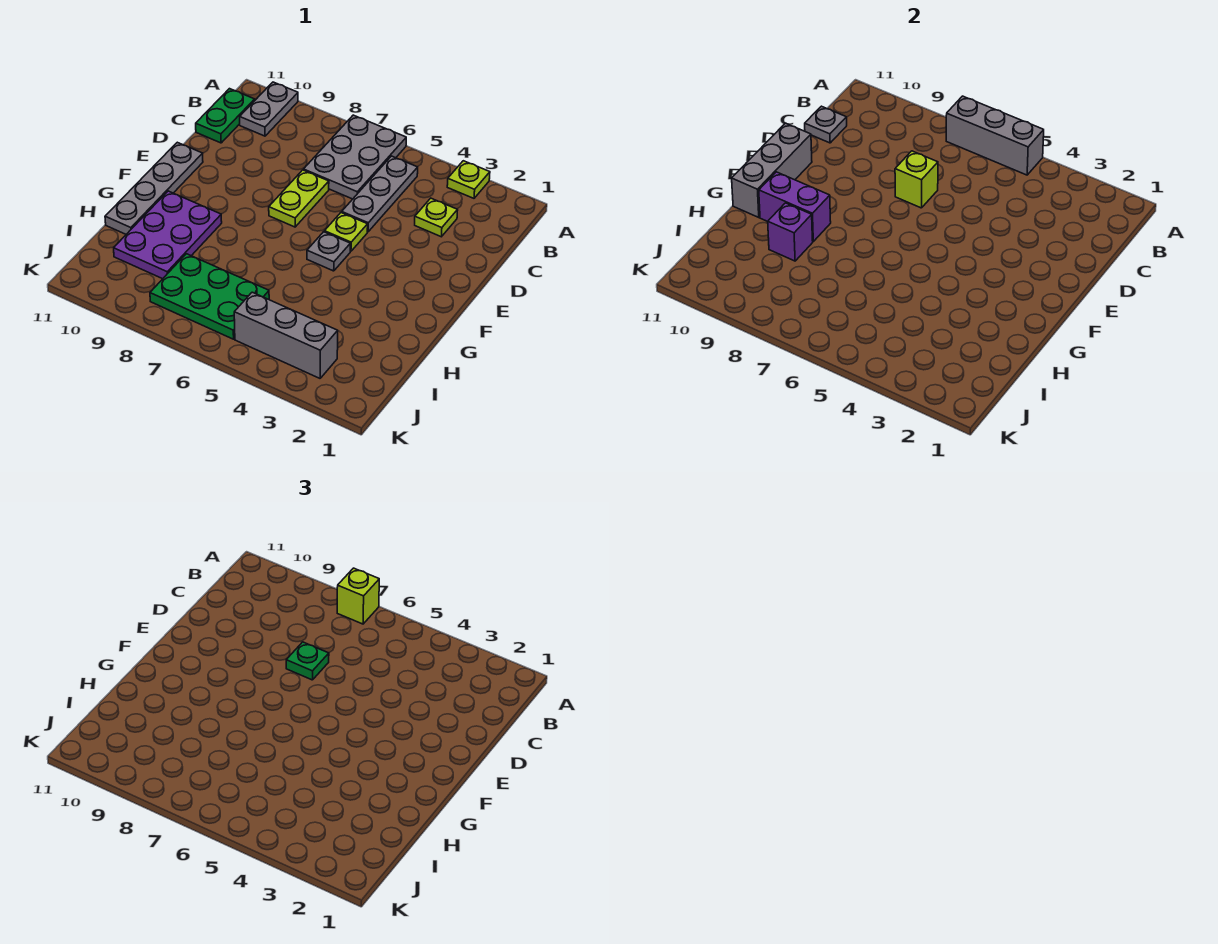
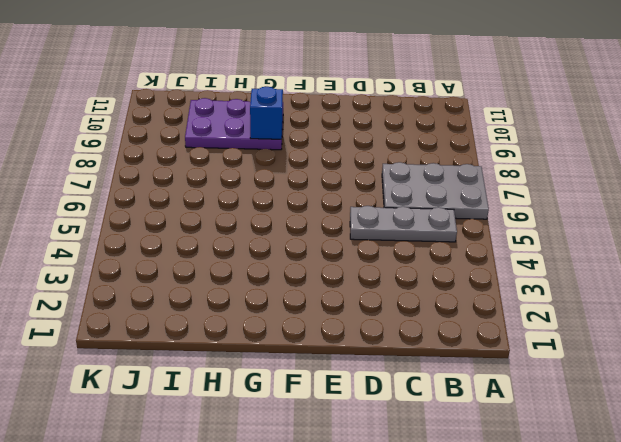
blue brick G9 level 2 -> purple brick G9:G10 level 2
none -> lime plate A3 level 1
none -> grey plate A10:B10 level 1
none -> green plate B11:C11 level 1

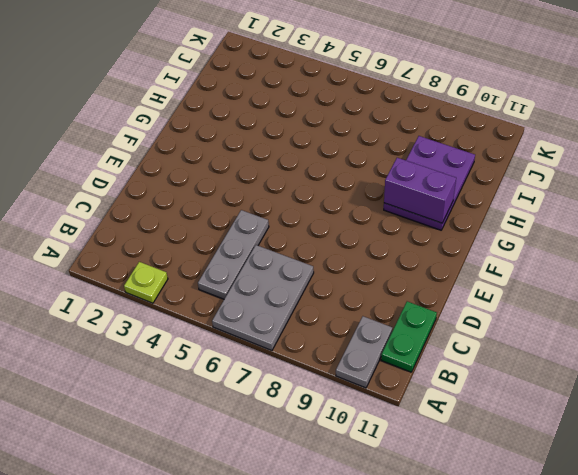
none -> lime plate C3 level 1
none -> lime plate D7:E7 level 1
none -> lime plate E5 level 1

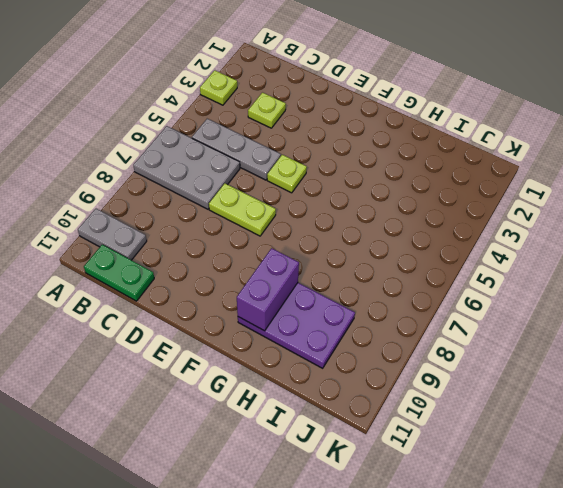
none -> grey plate E11:H11 level 1
none -> grey plate F5 level 1
none -> green plate I6:J8 level 1

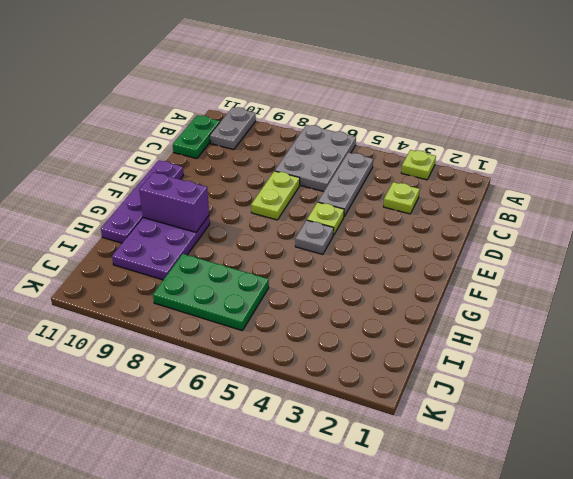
purple plate E11:H11 level 1 -> grey plate E11:H11 level 1
none -> grey brick J3:J5 level 1
none -> grey brick A5:A7 level 2
none -> grey plate C11 level 2

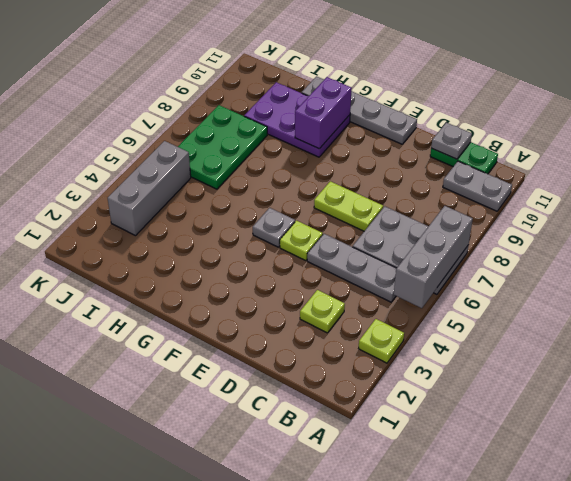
none -> lime brick D7 level 2
none -> grey brick E11:G11 level 2
none -> purple brick H9 level 2

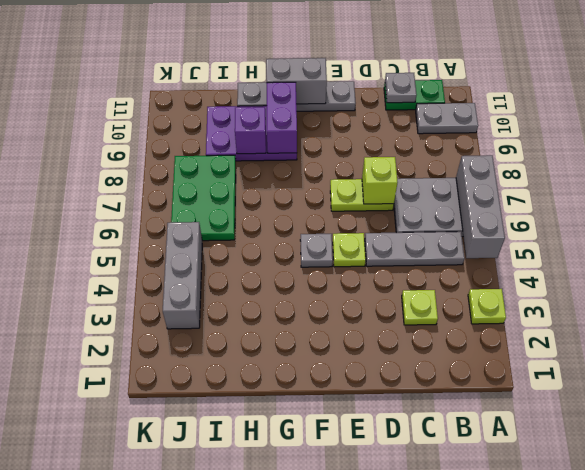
grey brick F11:G11 level 2 -> grey brick E11:G11 level 2
none -> lime brick A7 level 3
none -> green plate D7 level 3

